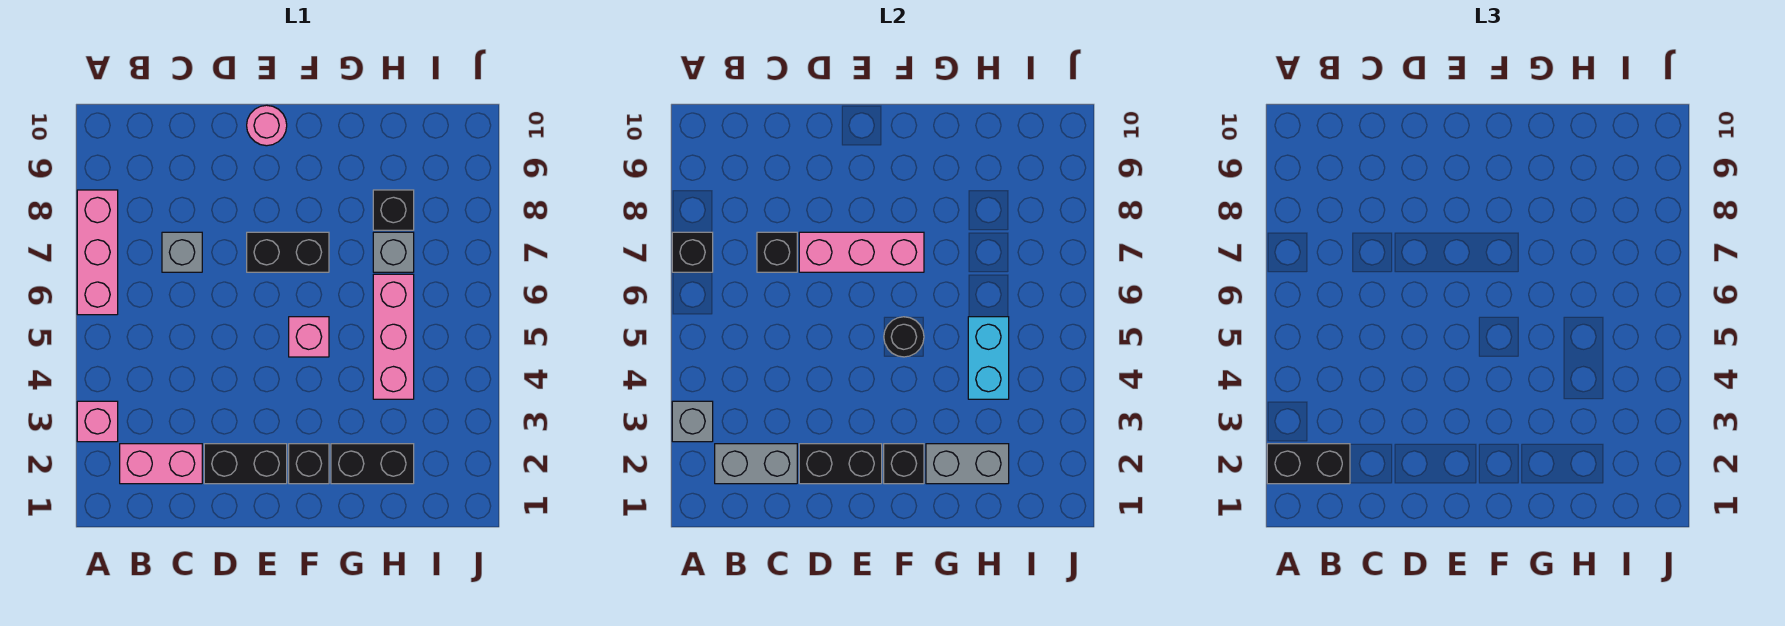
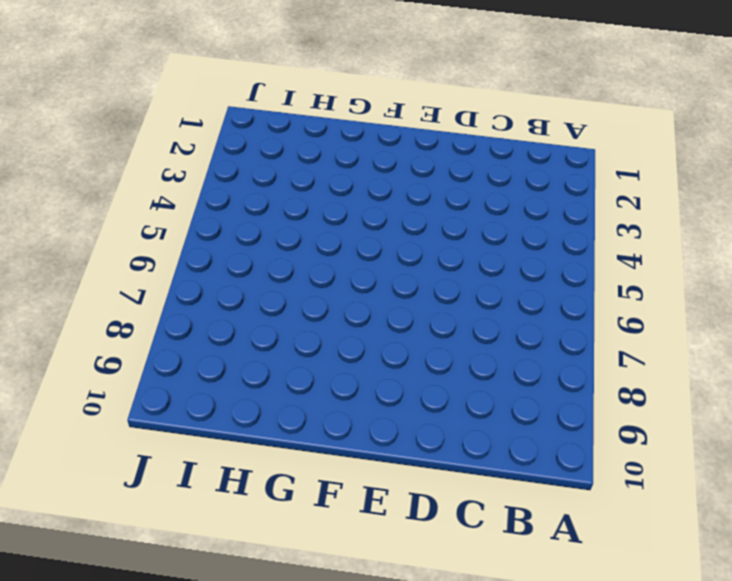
none -> pink brick A3 level 1
none -> pink brick A6:A8 level 1
none -> pink brick B2:C2 level 1

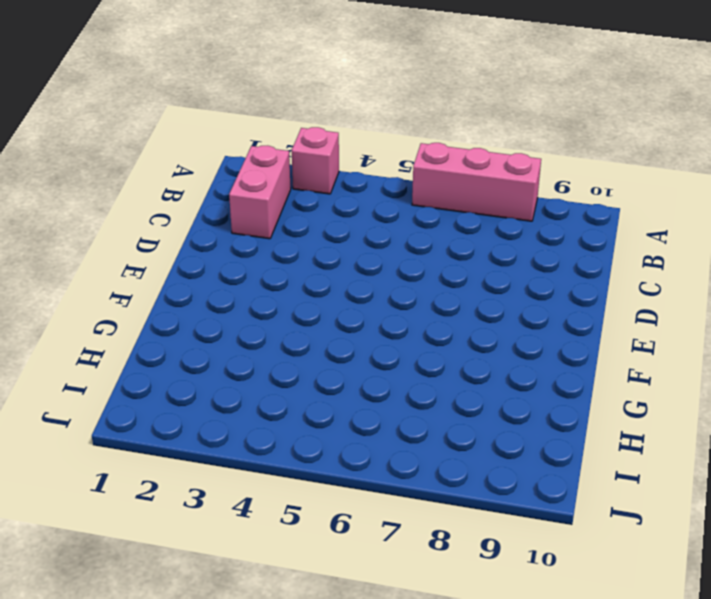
none -> grey brick C7 level 1
none -> black brick D2:E2 level 1
none -> black brick E7:F7 level 1

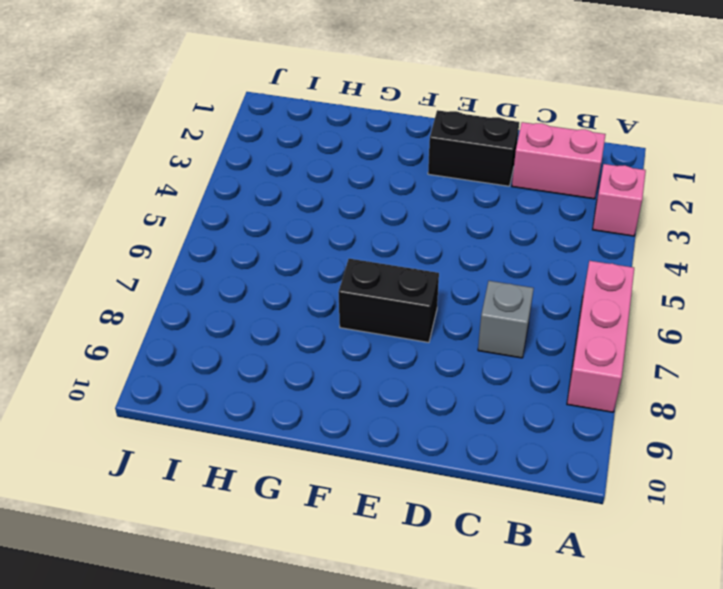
none -> pink round brick E10 level 1
none -> black brick F2 level 1
none -> pink brick F5 level 1

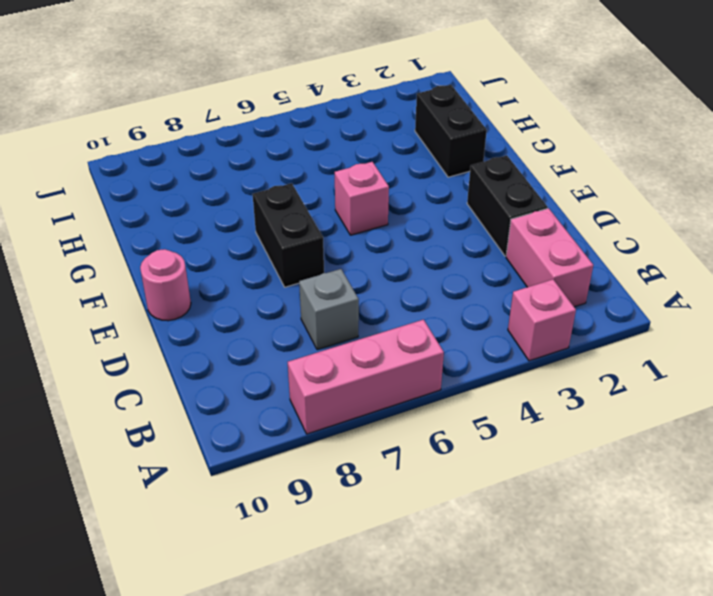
none -> black brick F2 level 1
none -> pink brick H4:H6 level 1
none -> grey brick H7 level 1

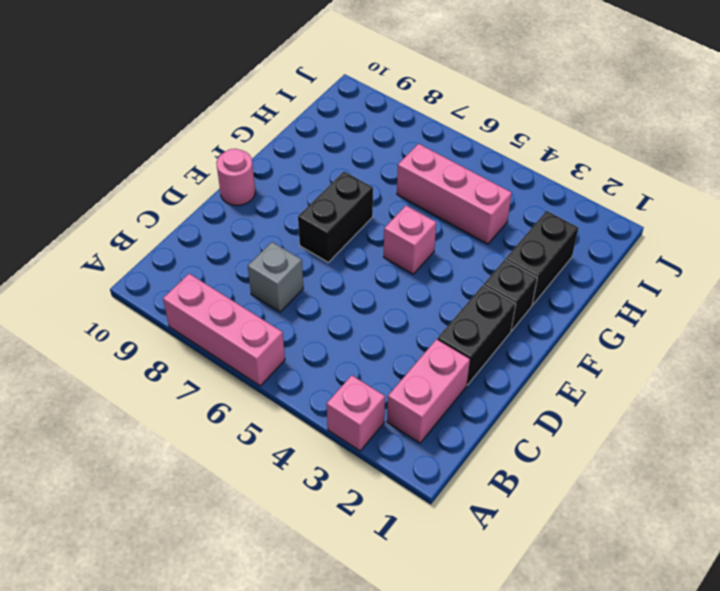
none -> grey brick H7 level 1
none -> black brick H8 level 1
none -> grey brick A3 level 2

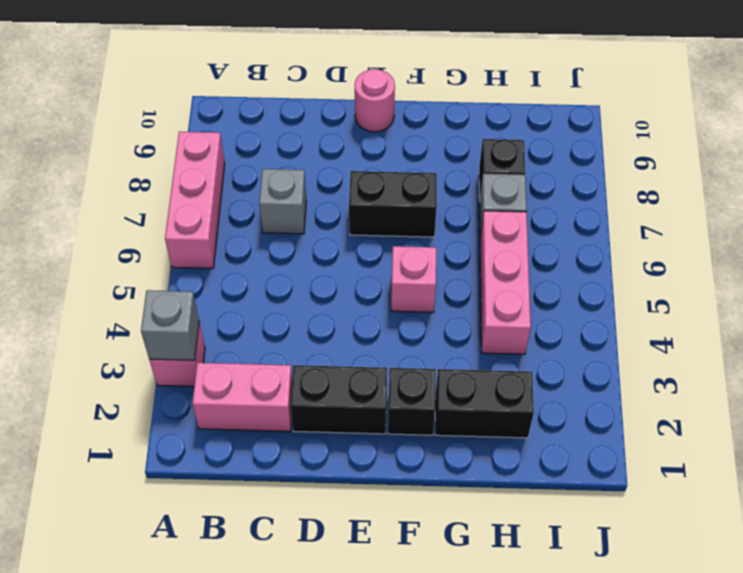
none -> black brick A7 level 2
none -> grey brick B2:C2 level 2
none -> black brick C7 level 2

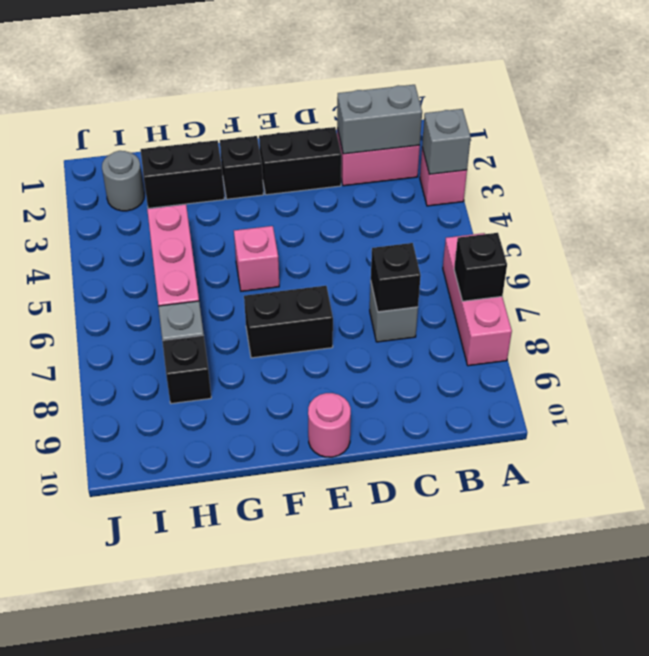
grey round brick I2 level 1 -> none
none -> black brick D2:E2 level 2
none -> pink brick D7:F7 level 2
none -> black brick F2 level 2

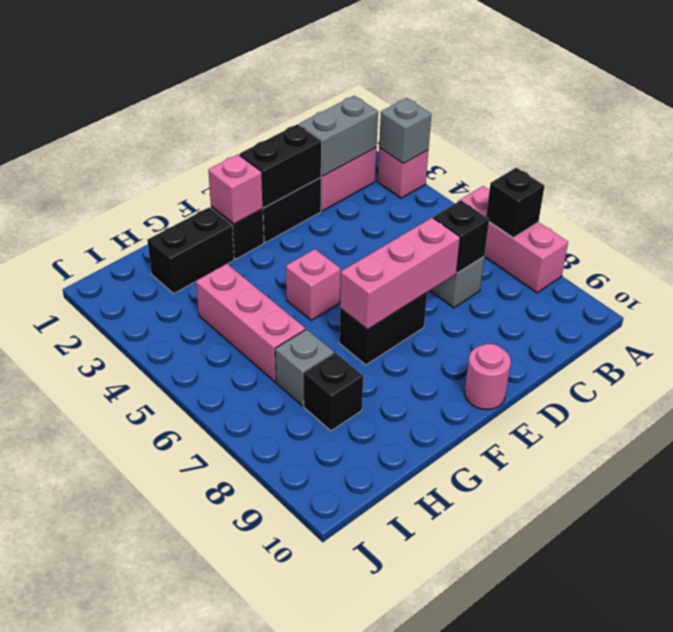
pink brick F2 level 2 -> black brick F2 level 2
none -> black round brick F5 level 2
none -> grey brick G2:H2 level 2
none -> cyan brick H4:H5 level 2

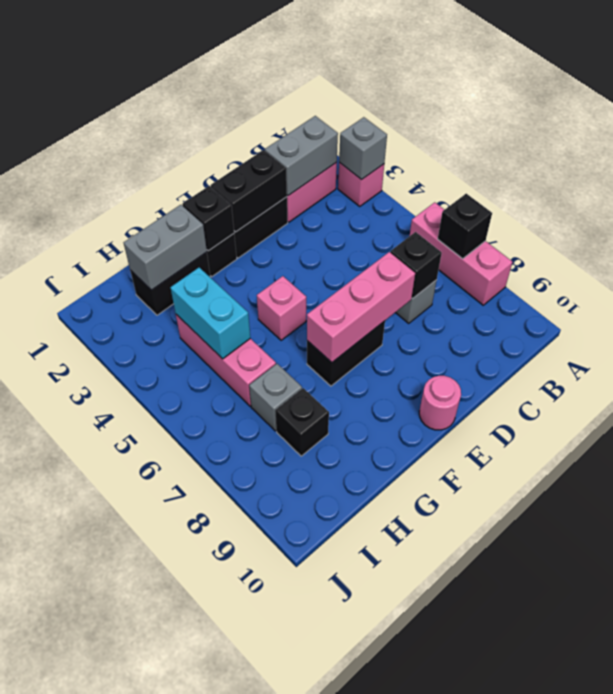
none -> black round brick F5 level 2
none -> black brick A2:B2 level 3

